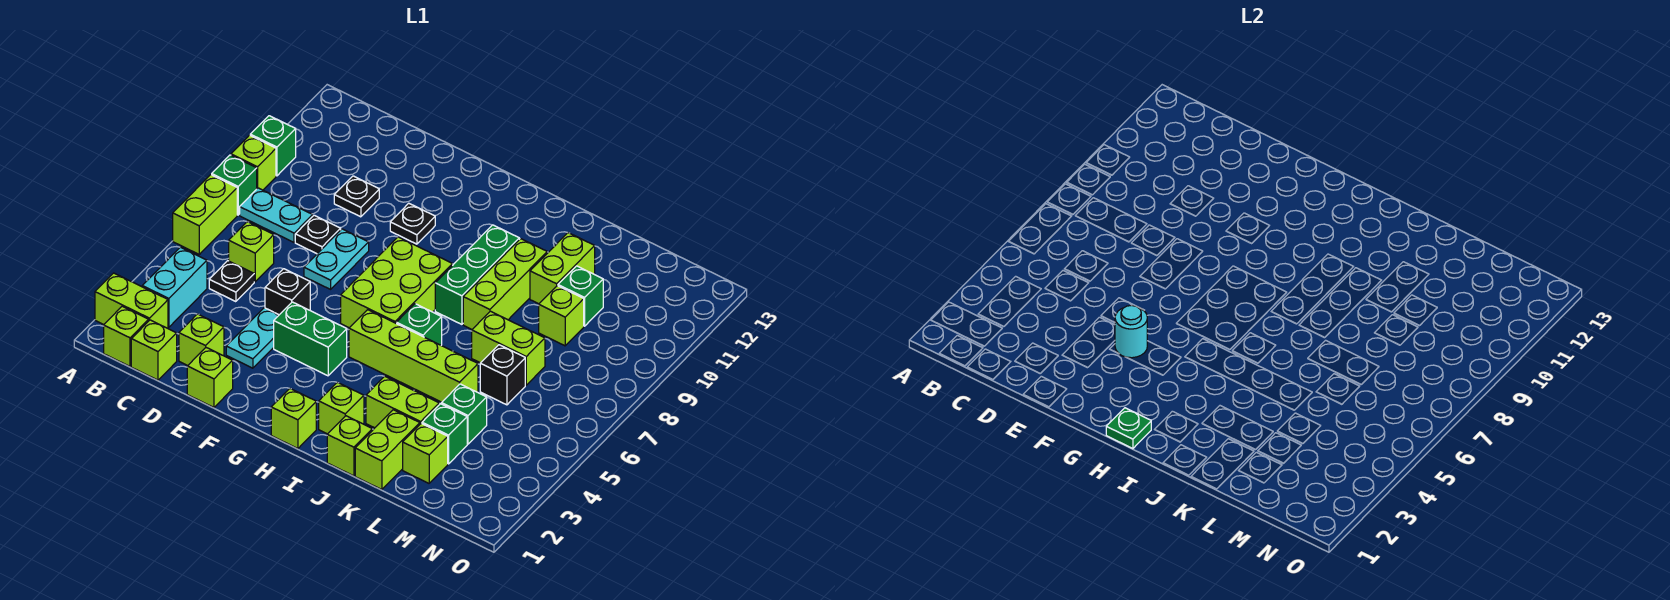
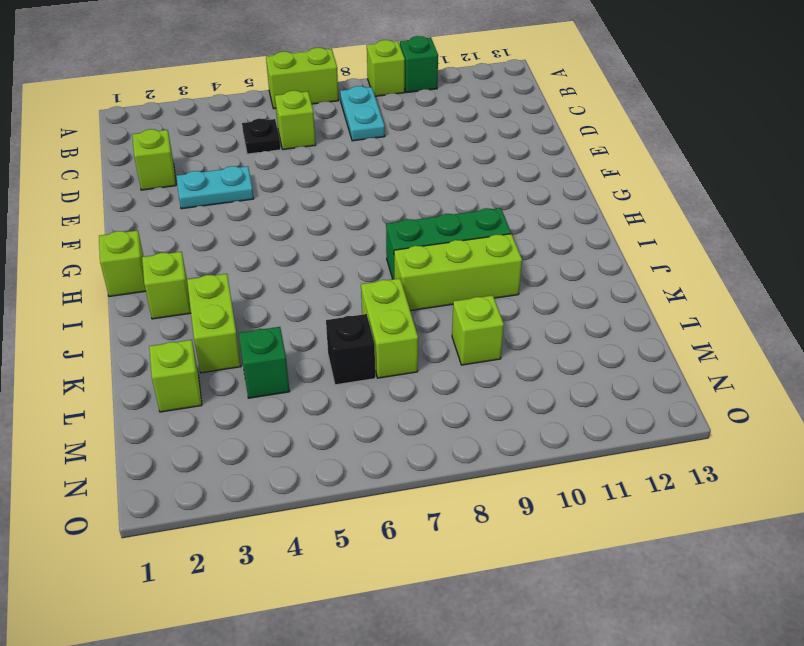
none -> lime brick A2:B2 level 1
none -> green brick A8 level 1
none -> lime brick B1 level 1
none -> cyan brick B3:B4 level 1

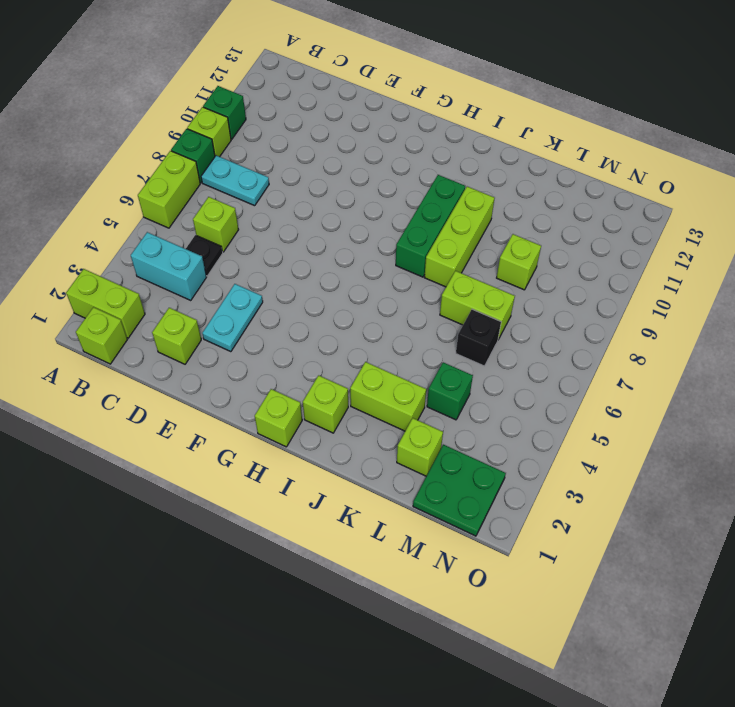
cyan brick B4:C4 level 1 -> cyan brick B3:B4 level 1
green plate M1:N2 level 1 -> none
none -> lime brick C1 level 1
none -> black plate D8 level 1
none -> black plate D10 level 1
none -> lime brick E1 level 1

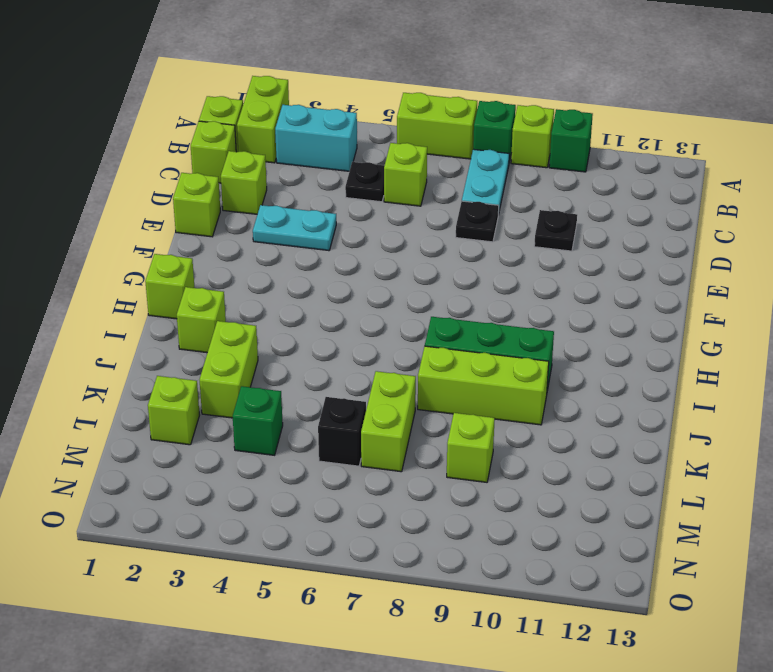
none -> black brick E5 level 1
none -> cyan plate E7:E8 level 1
none -> green brick F4:G4 level 1
none -> black plate F10 level 1

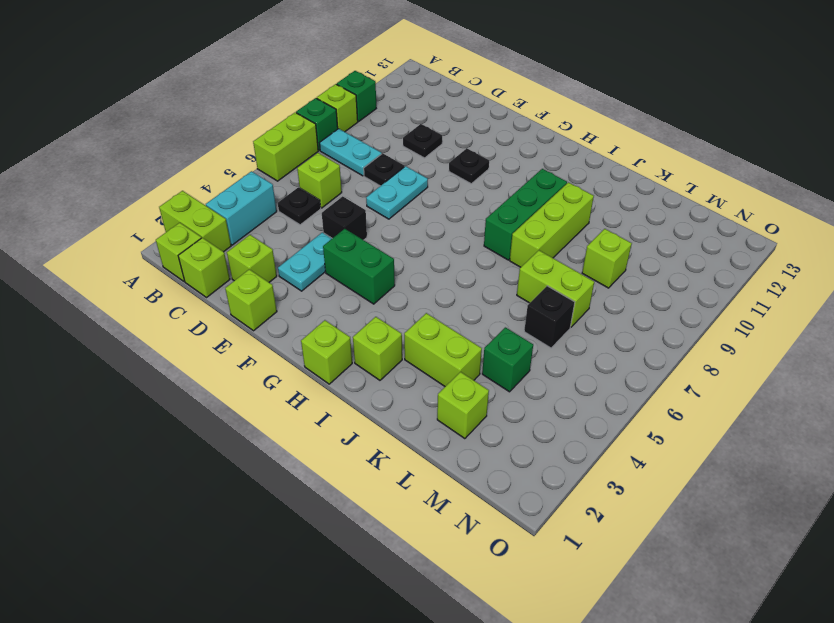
none -> lime brick G6:H8 level 1
none -> lime brick H5:K5 level 1
none -> green brick I6 level 1
none -> lime brick J1 level 1

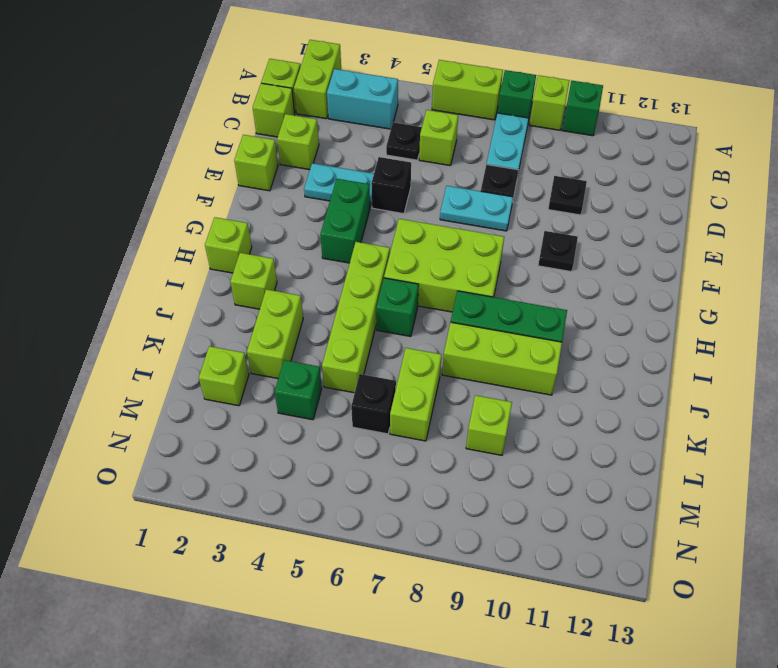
none -> lime brick J1 level 1
none -> lime brick K1:K2 level 1
none -> lime brick K10:K11 level 1
none -> green brick L3 level 1

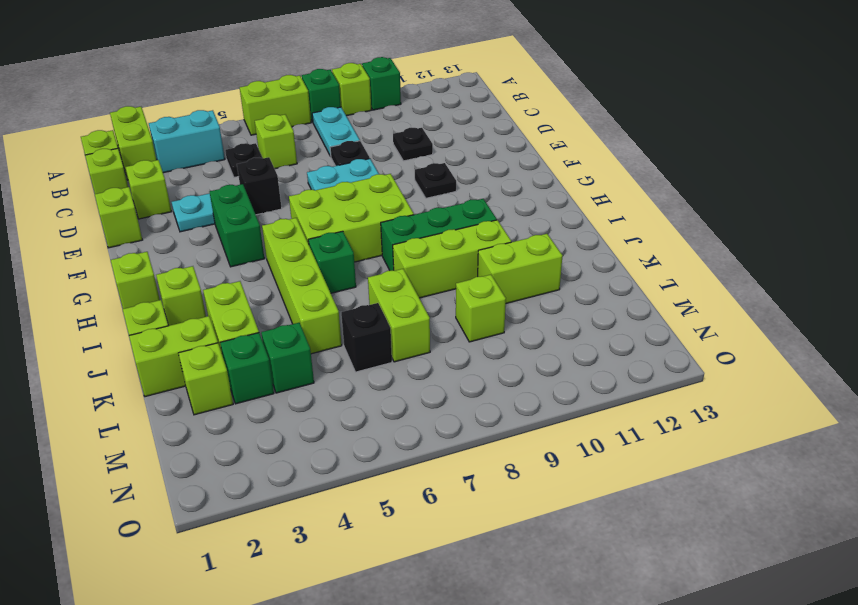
none -> green brick L10 level 1
none -> cyan round brick F4 level 2
none -> green plate H1 level 2

